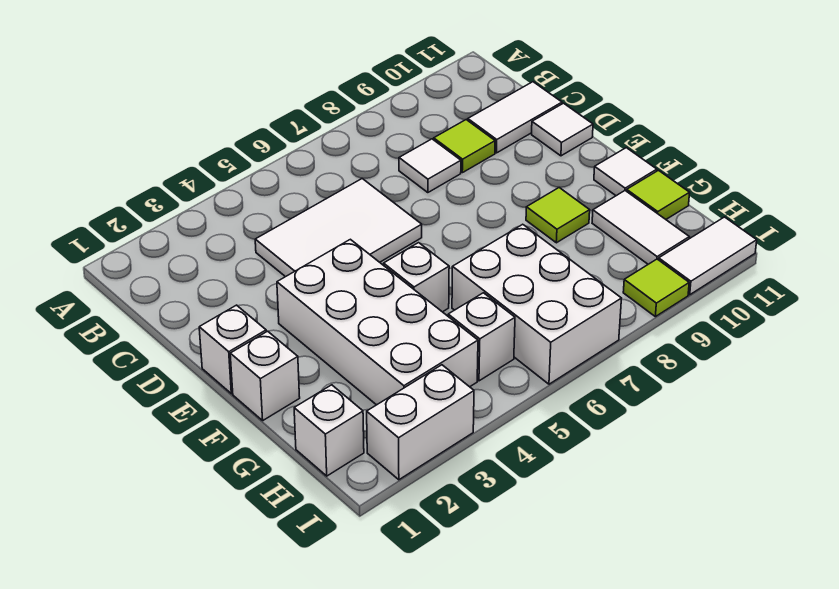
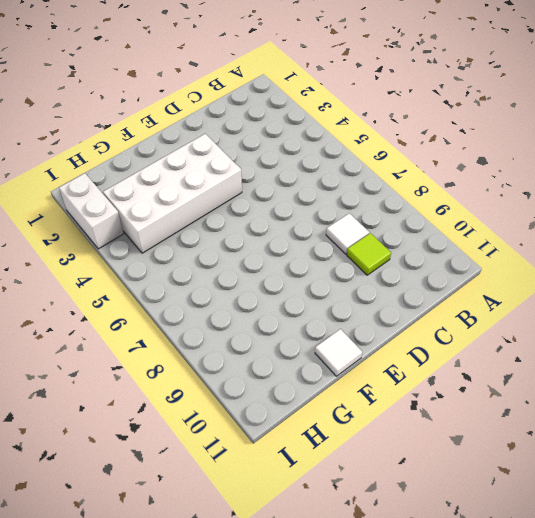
none -> white tile C4:D6 level 1
none -> white tile C10:C11 level 1
none -> white tile D11 level 1

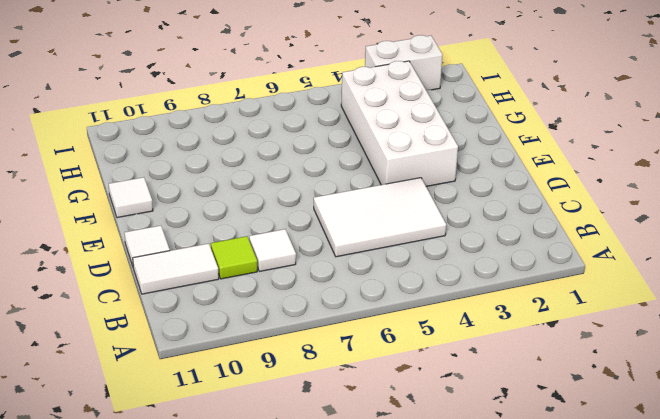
none -> white brick E1 level 1
none -> white brick F1 level 1
none -> white brick F5 level 1

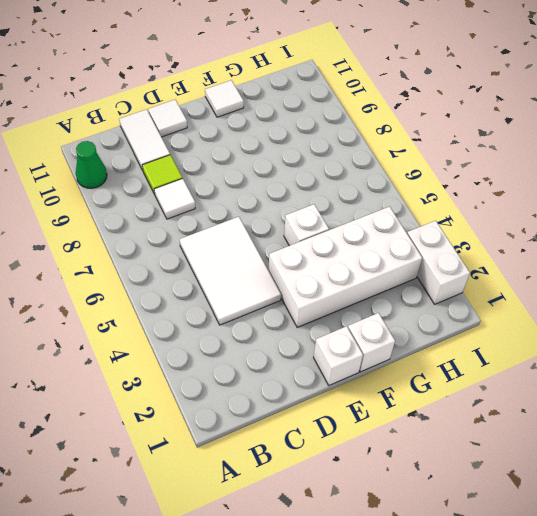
green cone A10 level 1 -> none
none -> lime tile F9 level 1
none -> white brick G6:I7 level 1
none -> white tile G10:H10 level 1

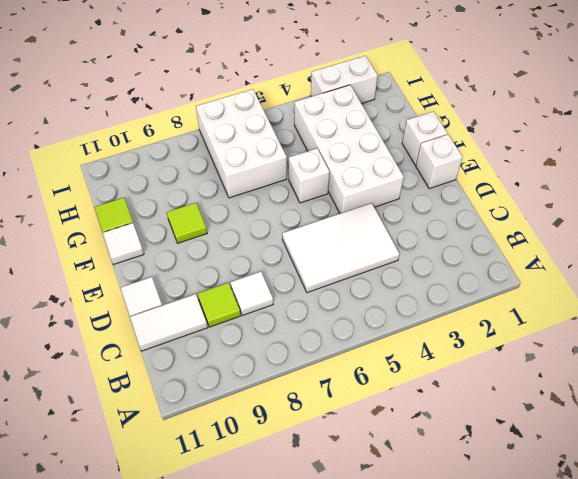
none -> white tile G10:H10 level 1
none -> white brick H1 level 1
none -> white brick H5 level 1

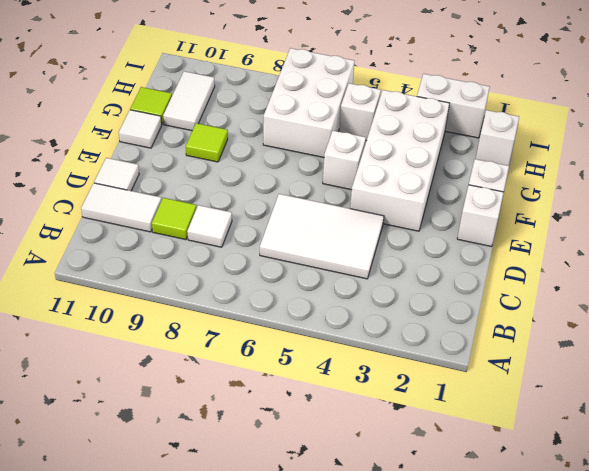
none -> lime tile I9 level 1
none -> white tile I10:I11 level 1

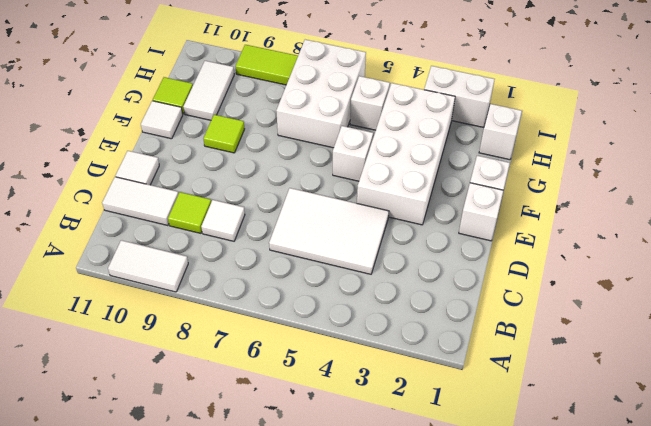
white tile A9:A10 level 1 -> white tile I10:I11 level 1
lime tile I8:I9 level 1 -> lime tile I9 level 1

